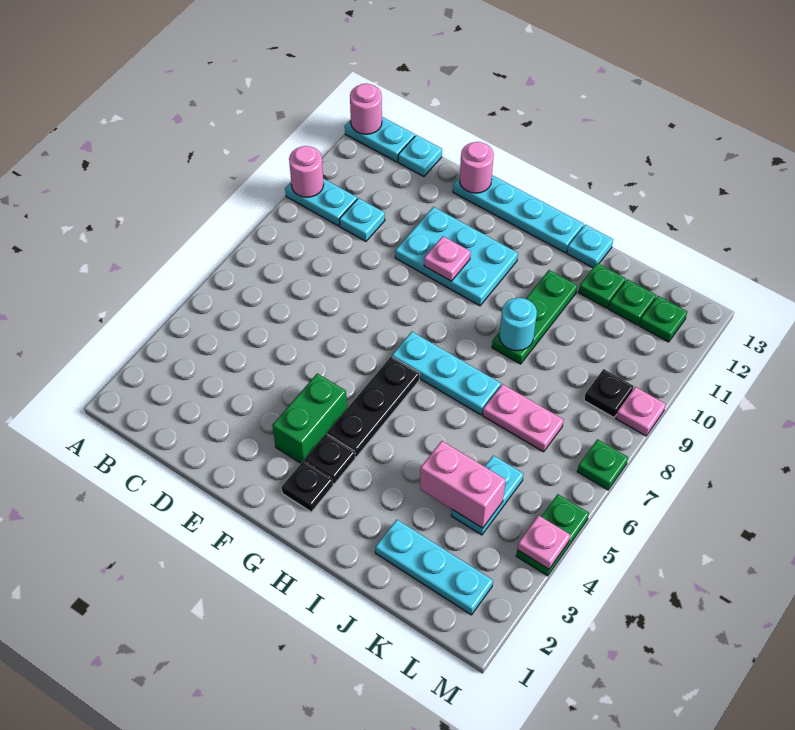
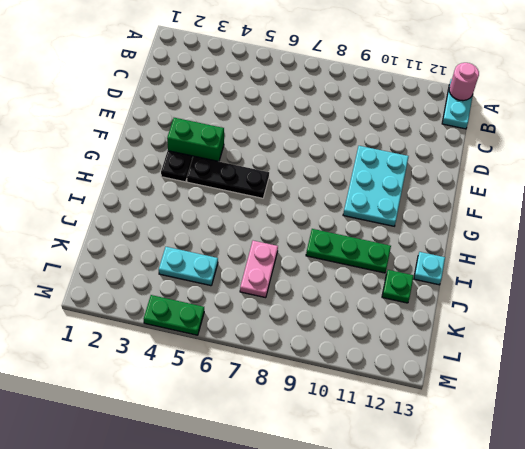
none -> cyan plate A10:B10 level 1
none -> cyan plate C10 level 1
none -> cyan plate C13 level 1
none -> cyan plate E13:H13 level 1

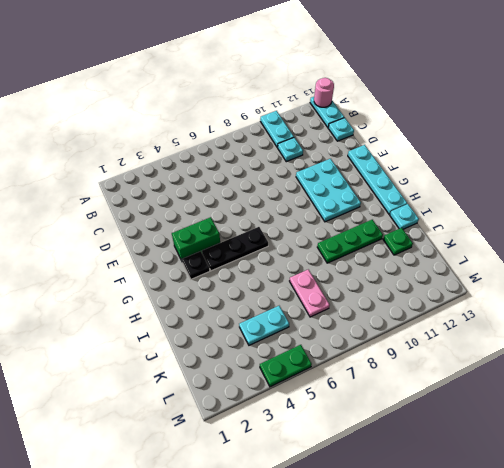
none -> black plate G2 level 1
none -> cyan plate G7:I7 level 1
none -> cyan plate J2:L2 level 1
none -> green plate K12 level 1

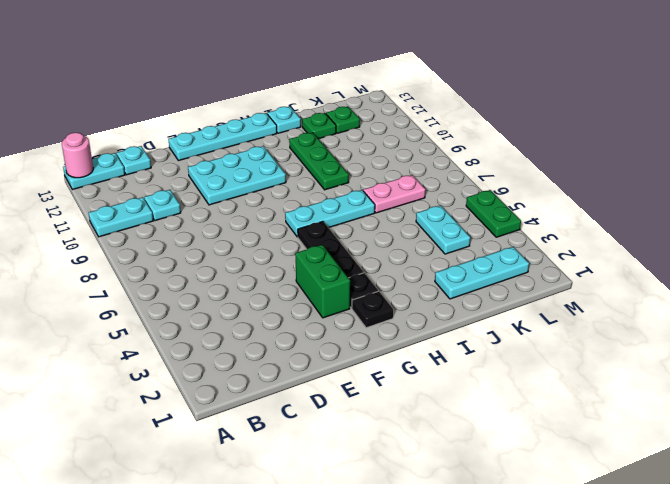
none -> black plate L9 level 1
none -> green plate L12 level 1
none -> green plate M7 level 1
none -> pink plate M9 level 1

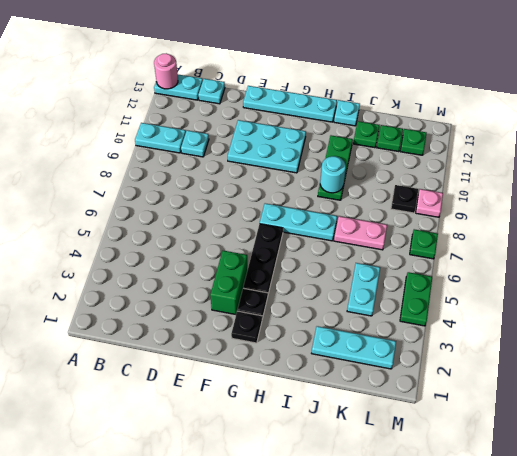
none -> pink round brick A10 level 2
none -> pink round brick E13 level 2
none -> pink plate F10 level 2
none -> pink brick J4:K4 level 2

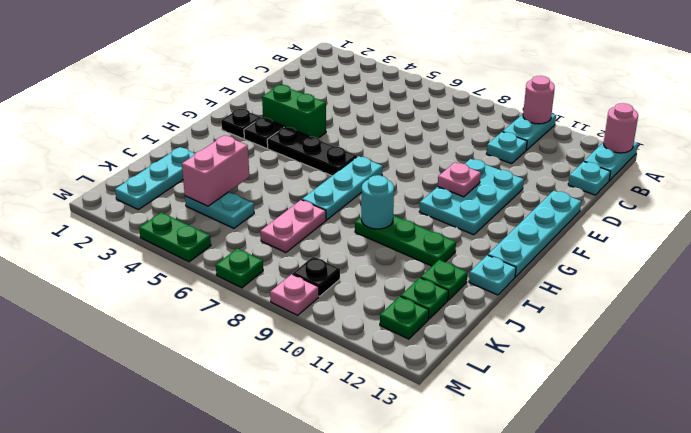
none -> pink round brick E13 level 2
none -> pink plate M4 level 2

